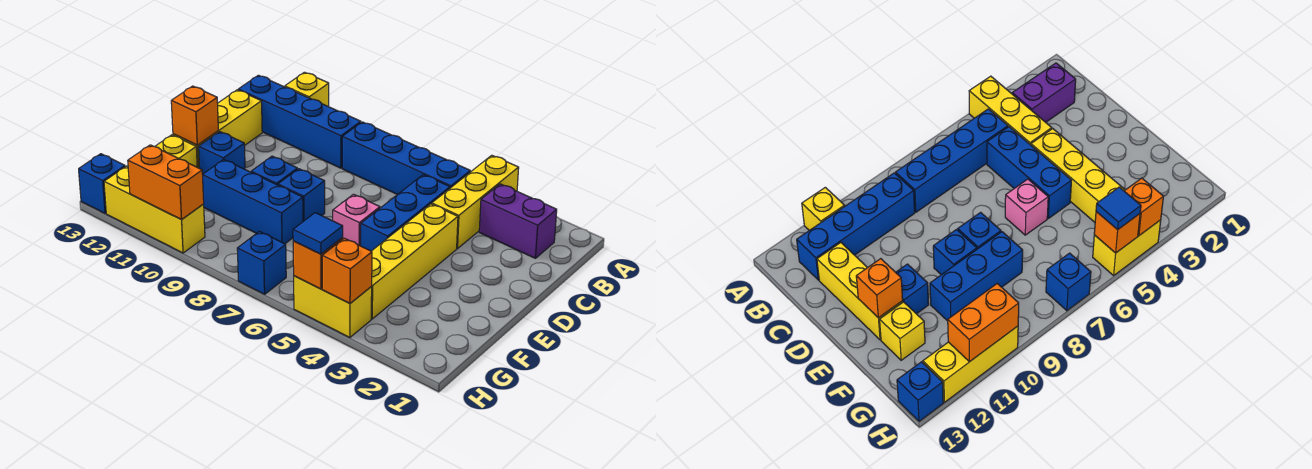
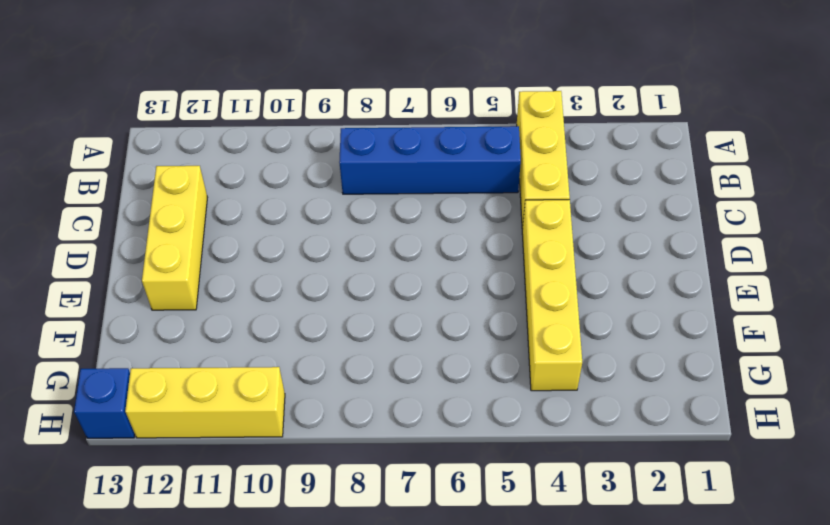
none -> yellow brick A11 level 1
none -> purple brick B2:B3 level 1
none -> blue brick B9:B12 level 1

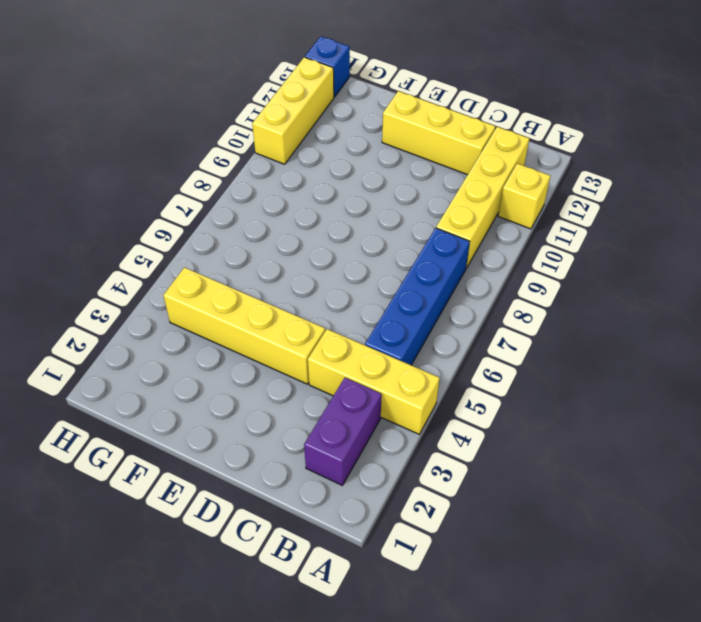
yellow brick B9:B12 level 1 -> blue brick B9:B12 level 1
none -> blue brick C5:E5 level 1
none -> pink brick E6 level 1
none -> blue brick E8 level 1

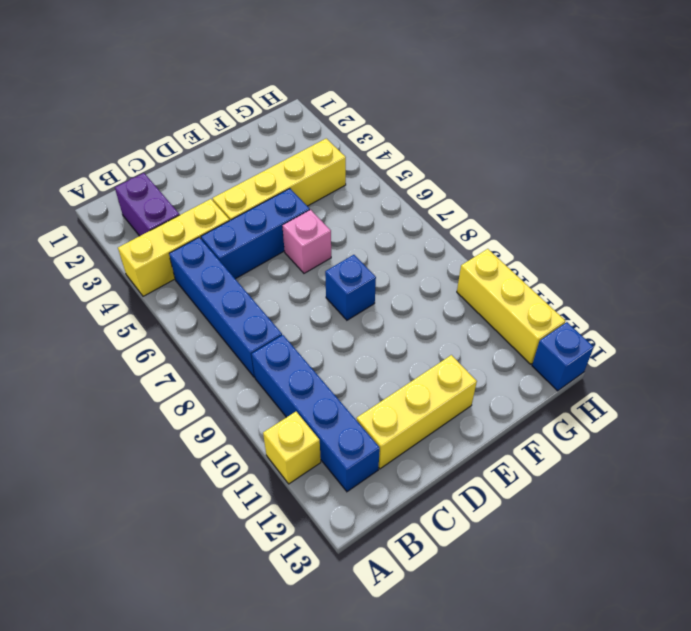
none -> blue brick E9 level 1
none -> blue brick E11 level 1
none -> blue brick F8:F10 level 1

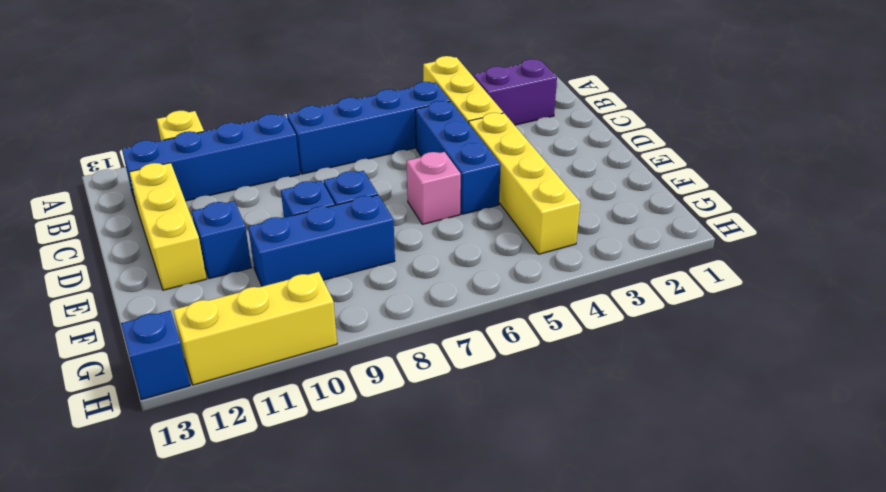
none -> yellow brick F12 level 1
none -> yellow brick H4:H5 level 1
none -> blue brick H7 level 1

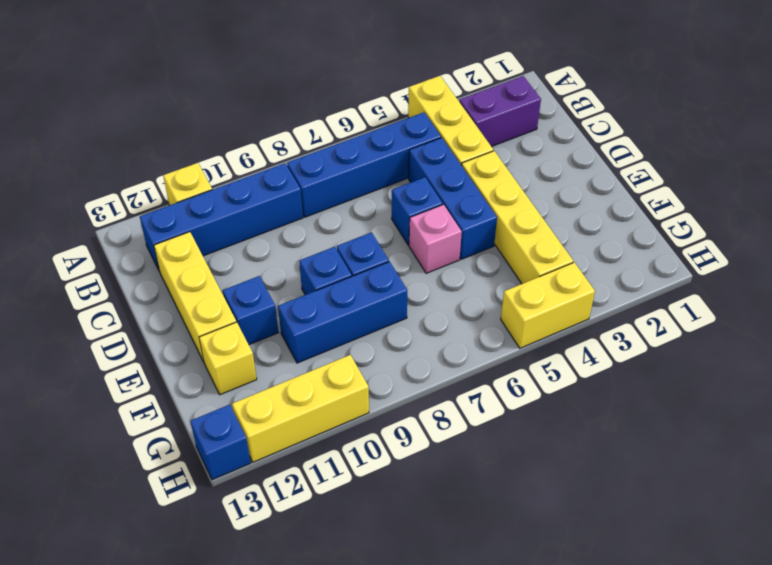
blue brick D6 level 1 -> blue brick H7 level 1
none -> orange brick E12 level 2
none -> orange brick H4 level 2
none -> orange brick H5 level 2

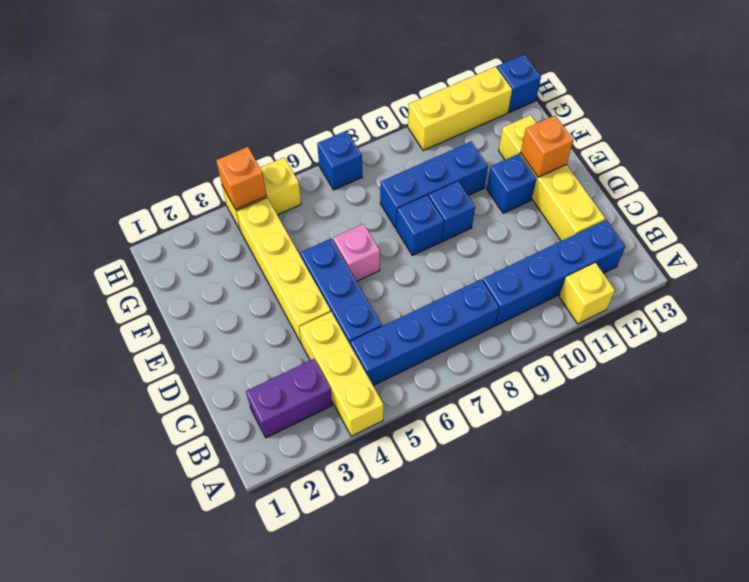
none -> orange brick H5 level 2
none -> orange brick H10:H11 level 2
none -> blue tile H5 level 3

